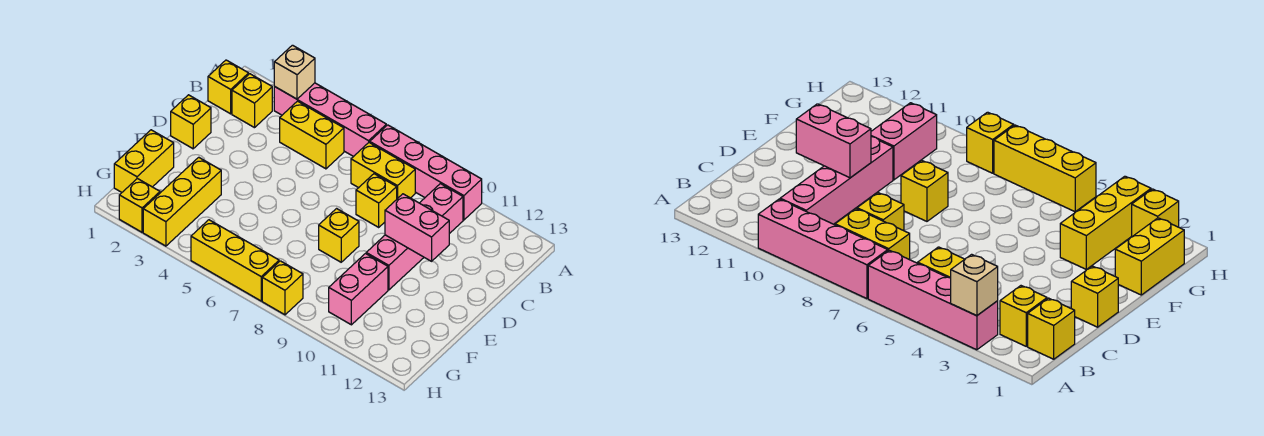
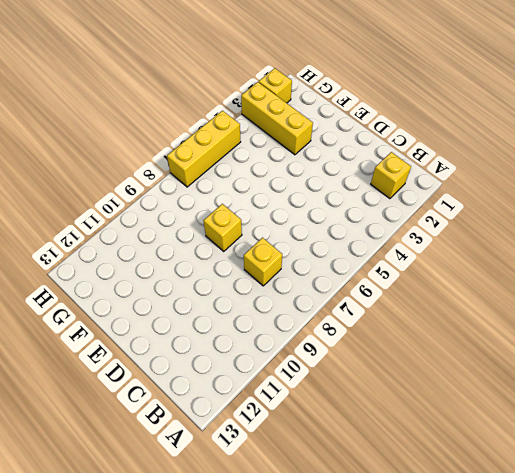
none -> pink brick A3:A6 level 1
none -> pink brick A7:A10 level 1
none -> yellow brick B1 level 1

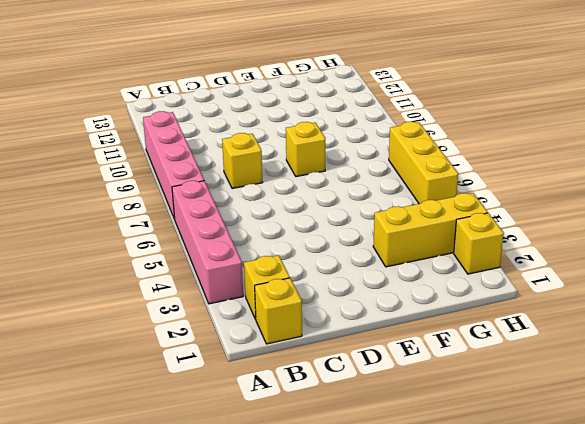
none -> yellow brick B4:B5 level 1
none -> yellow brick B7:B8 level 1
none -> pink brick B10:E10 level 1

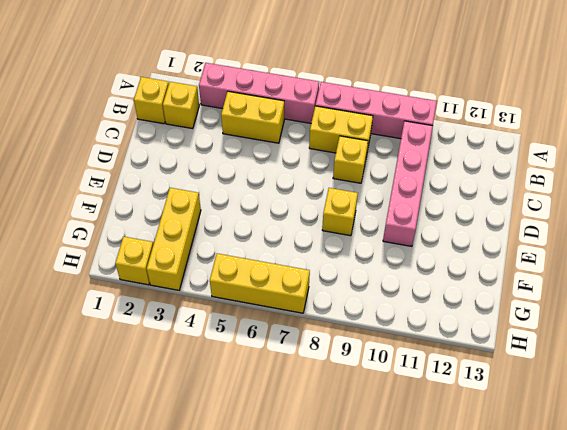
none -> yellow brick D1 level 1
none -> yellow brick F1:G1 level 1
none -> pink brick F10:G10 level 1

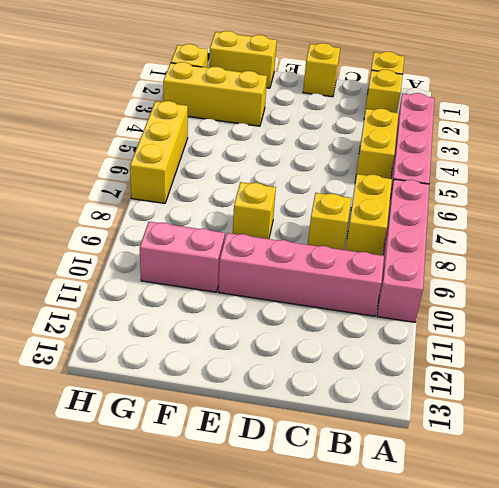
none -> yellow brick H8 level 1
none -> tan brick A3 level 2
none -> pink brick D10:D11 level 2

